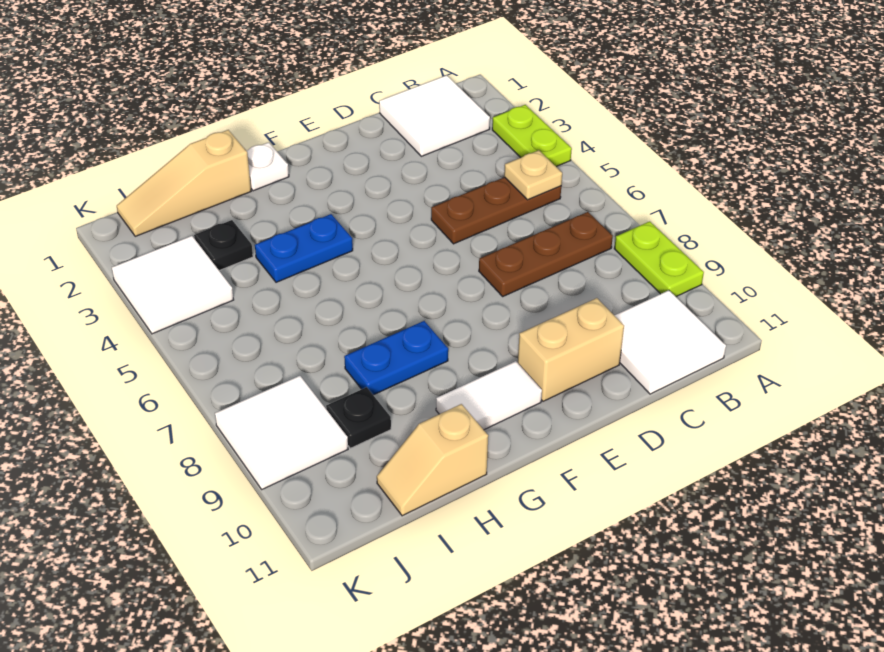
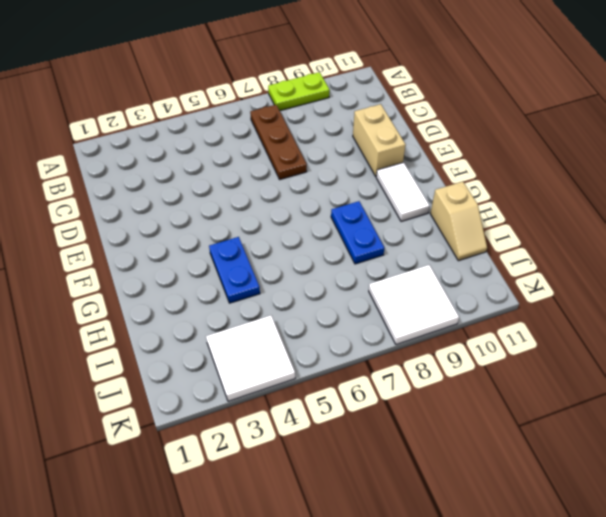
none -> lime plate A3:A4 level 1
none -> white tile B1:C2 level 1
none -> brown plate B5:D5 level 1

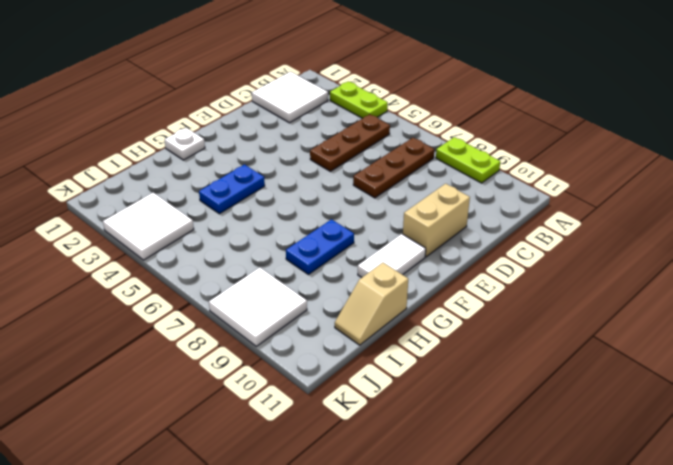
none -> white tile B10:C11 level 1
none -> tan slope H1:J1 level 1 top H
none -> black plate I3 level 1

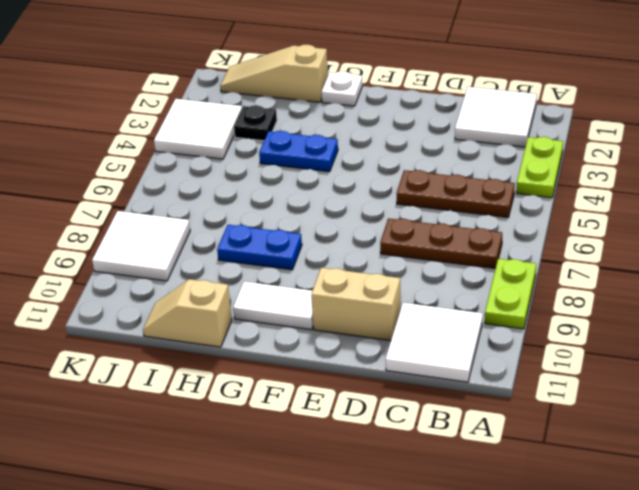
none -> black plate I9 level 1
none -> tan plate B5 level 2

